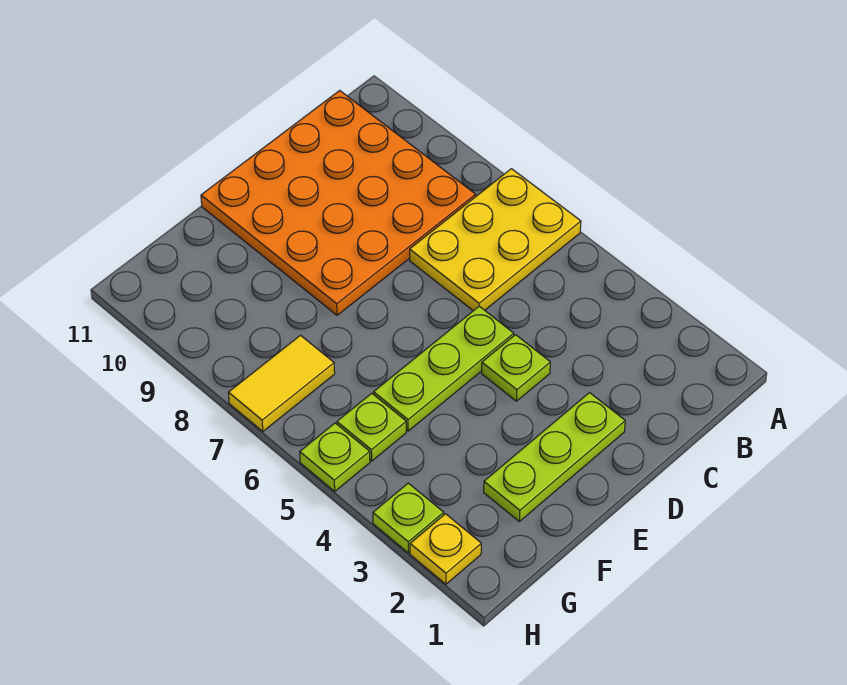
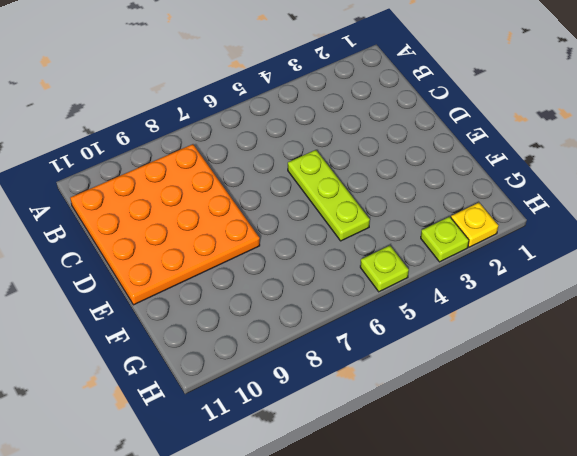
none -> yellow plate A6:C7 level 1
none -> lime plate D2:F2 level 1

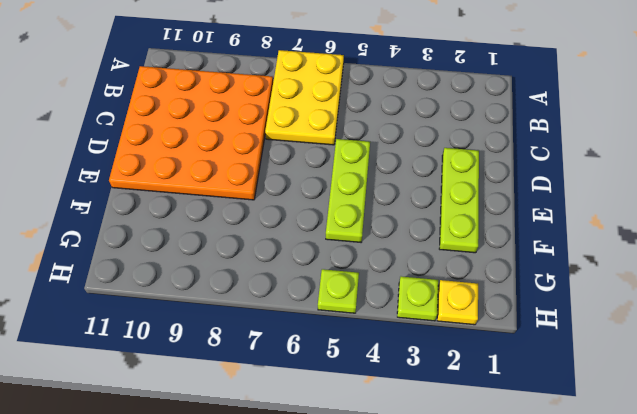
none -> lime plate D4 level 1
none -> lime plate G5 level 1

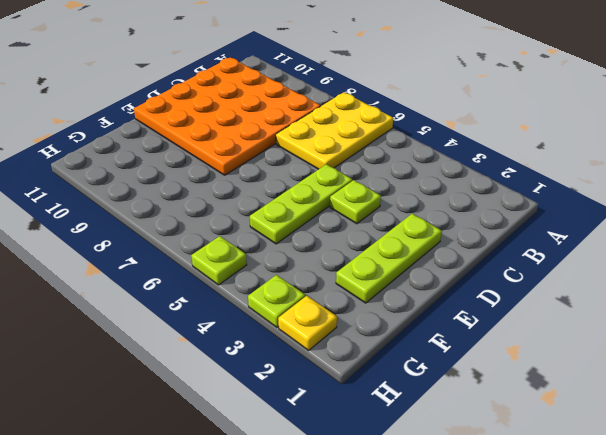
none -> lime plate G5 level 1
none -> yellow tile G7:H7 level 1

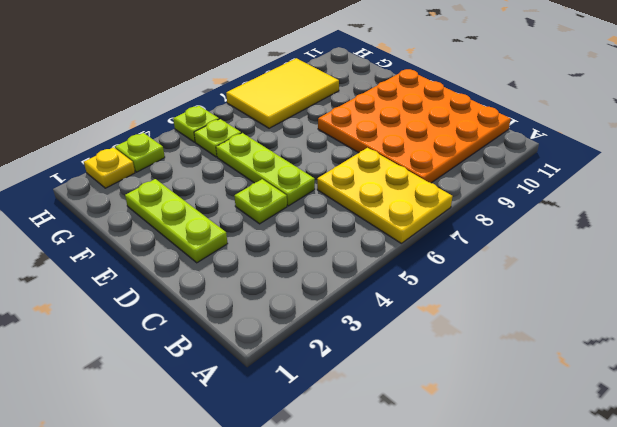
yellow tile G7:H9 level 1 -> yellow tile G7:H7 level 1

